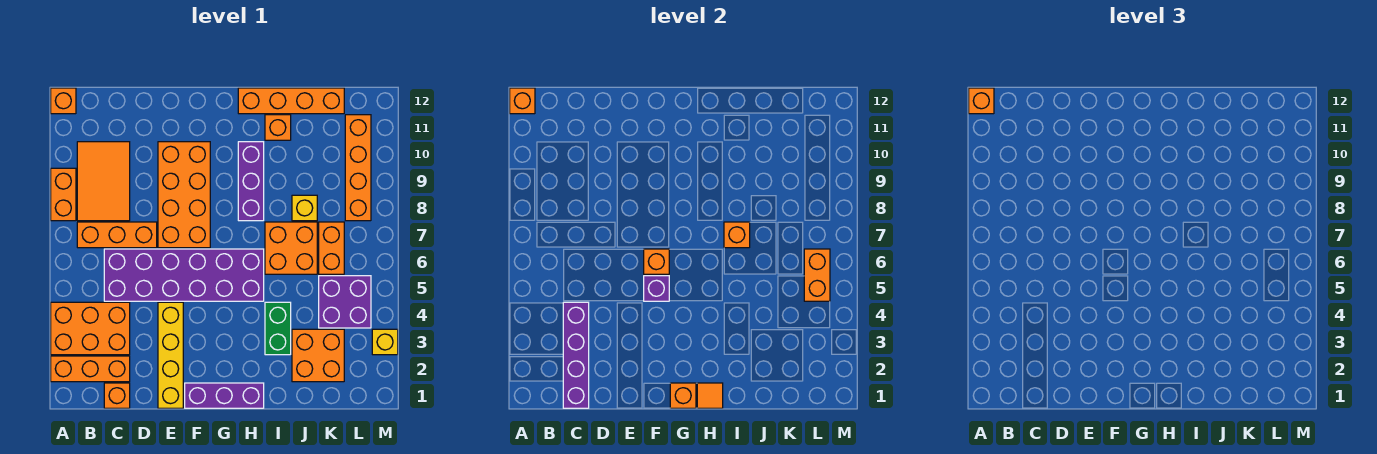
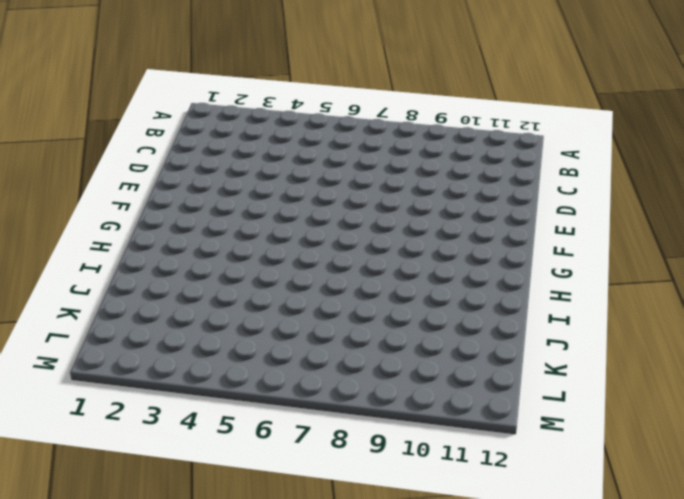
none -> orange brick A2:C2 level 1
none -> orange brick A3:C4 level 1
none -> orange brick A8:A9 level 1
none -> orange brick A12 level 1

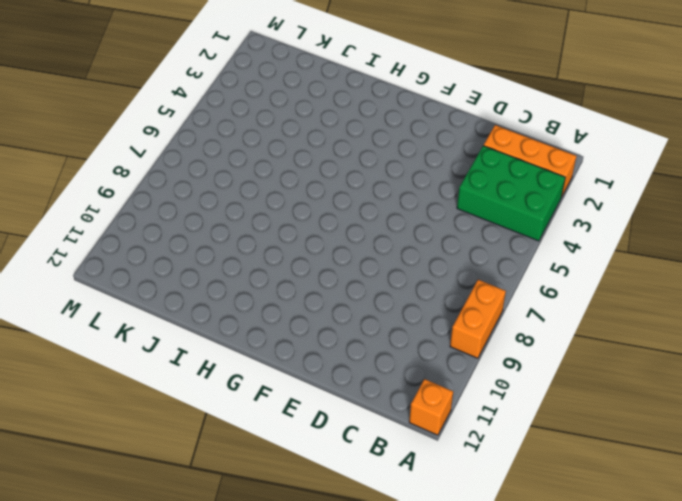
green brick A3:C4 level 1 -> orange brick A3:C4 level 1
none -> orange brick B7:D7 level 1
none -> orange tile B8:C10 level 1
none -> orange brick C1 level 1
none -> purple brick C5:H6 level 1

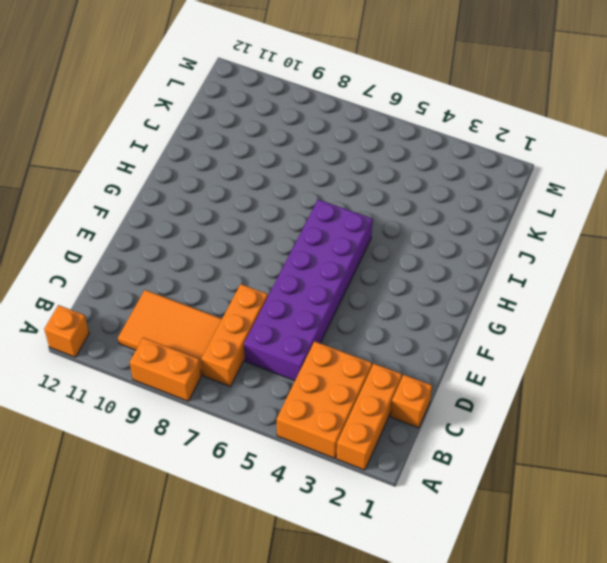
none -> yellow brick E1:E4 level 1
none -> orange brick E7:F10 level 1
none -> purple brick F1:H1 level 1
none -> purple brick H8:H10 level 1

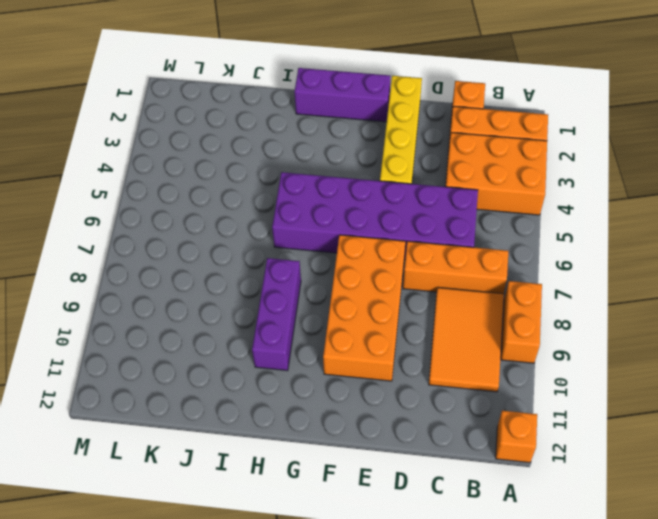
none -> orange brick H12:K12 level 1
none -> green brick I3:I4 level 1
none -> orange brick I6:J7 level 1
none -> orange brick I11 level 1

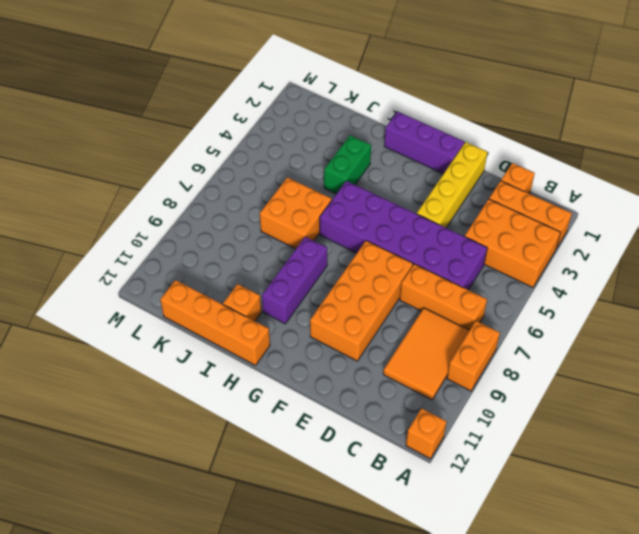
none -> orange brick J2:K3 level 1
none -> yellow brick J8 level 1
none -> purple brick K4:L5 level 1
none -> orange brick K6:K7 level 1

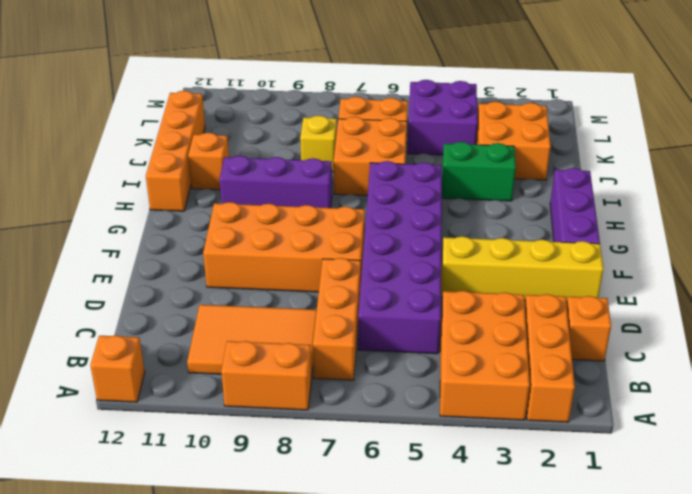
none -> orange brick L8:L11 level 1
none -> yellow brick M3 level 1
none -> orange brick A12 level 2
none -> purple brick C1:C4 level 2

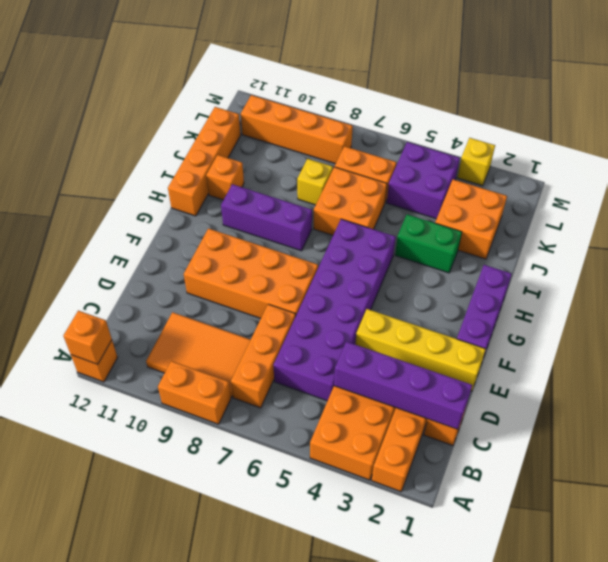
none -> purple brick F5 level 2
none -> orange brick F6 level 2
none -> orange brick G1 level 2
none -> orange tile H1 level 2

